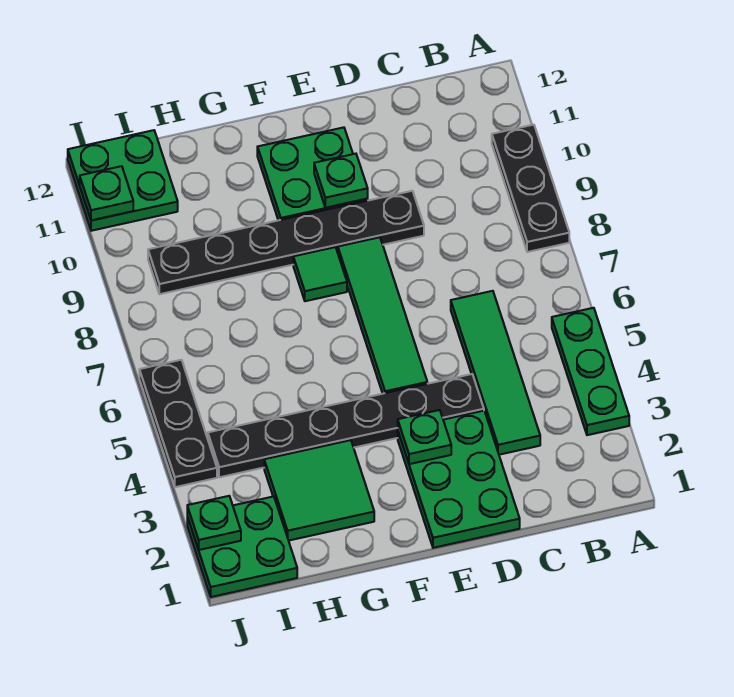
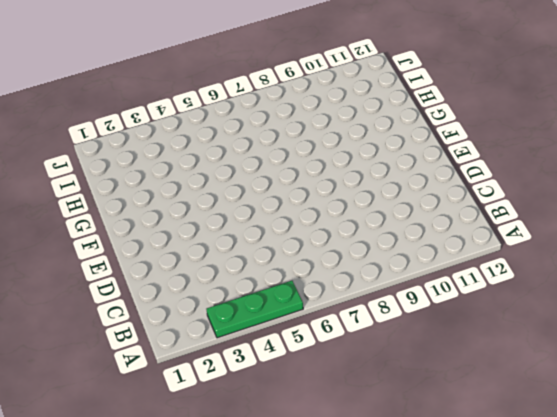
none -> black plate A8:A10 level 1
none -> green tile C3:C6 level 1
none -> green plate D1:E3 level 1

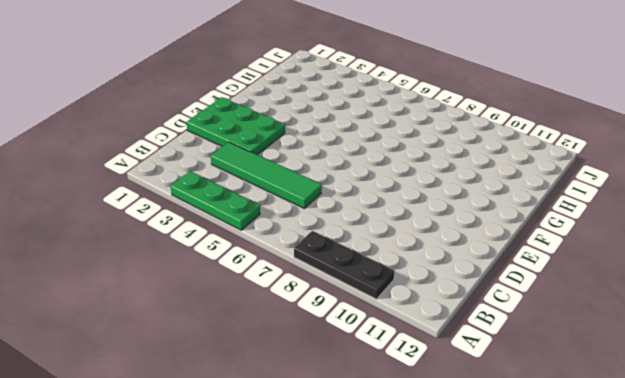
none -> black plate D4:I4 level 1
none -> black plate D9:I9 level 1
none -> green tile E5:E8 level 1

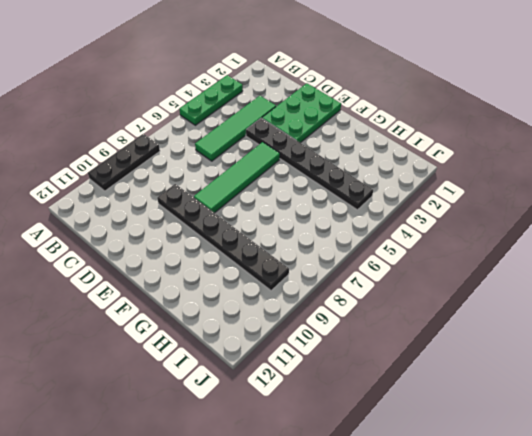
none -> green plate E10:F11 level 1
none -> green tile F8 level 1
none -> green tile G2:H3 level 1

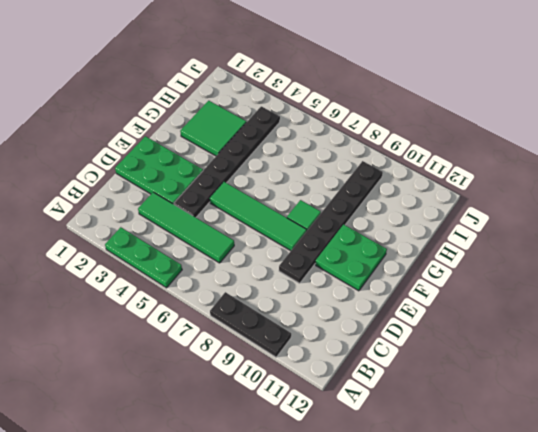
none -> green plate I1:J2 level 1
none -> green plate I11:J12 level 1
none -> black plate J4:J6 level 1

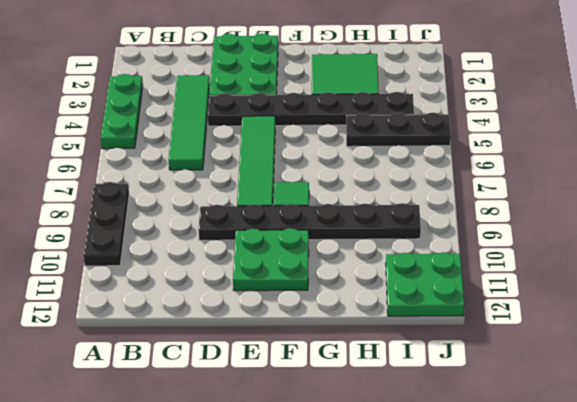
black plate H5:J5 level 1 -> black plate J4:J6 level 1
none -> green plate I1:J2 level 1
none -> green plate E3 level 2
none -> green plate E10 level 2

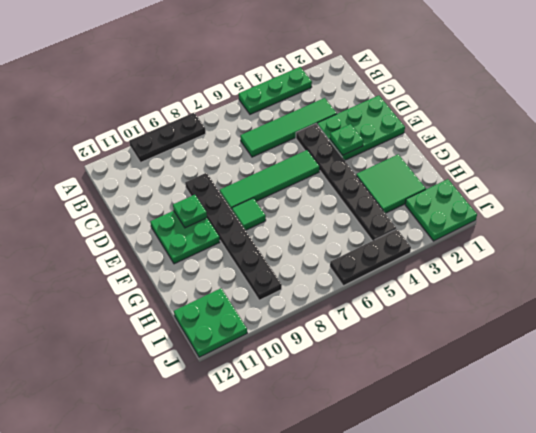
none -> green plate J2 level 2
none -> green plate J11 level 2

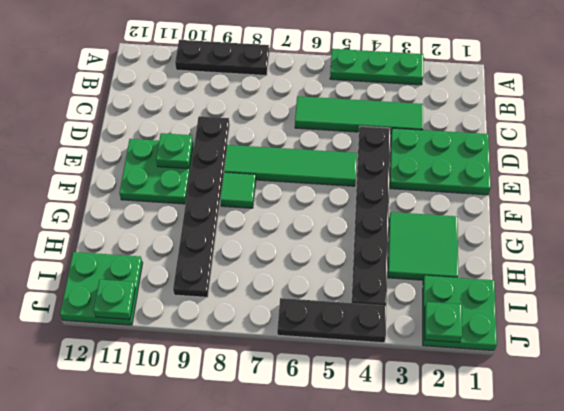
none -> green plate E3 level 2

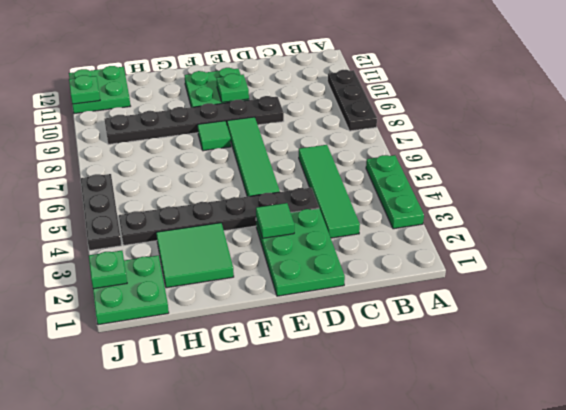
green tile E3 level 2 -> green plate E3 level 2

